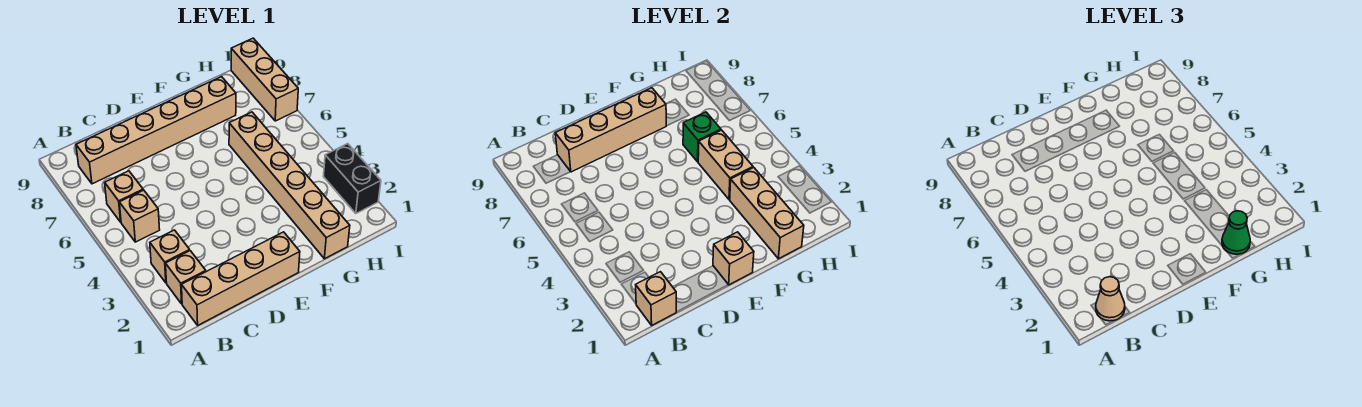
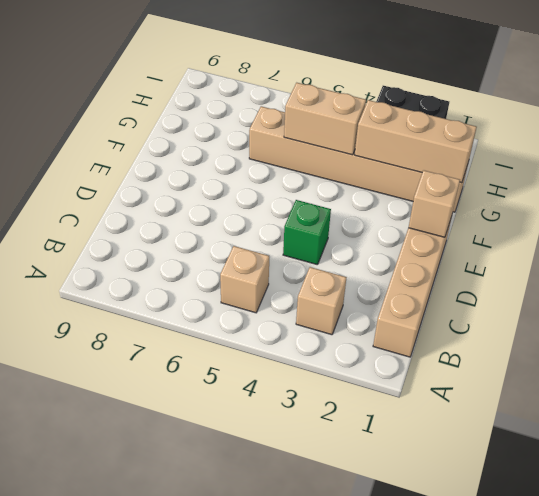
green brick D4 level 1 -> green brick G6 level 2
none -> tan brick B2 level 1
none -> tan brick B6 level 1
none -> tan brick B8:G8 level 1

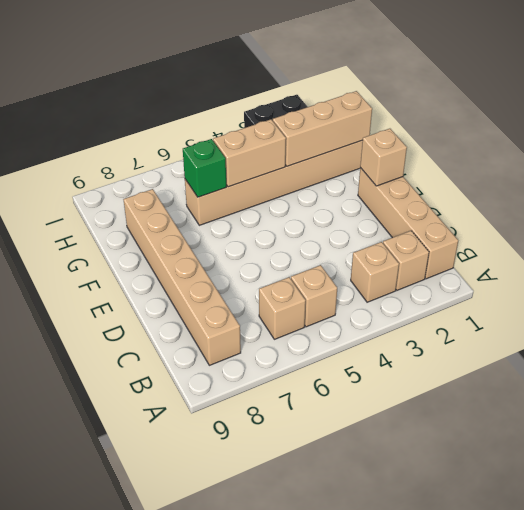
none -> tan brick I7:I9 level 1
none -> tan brick B1 level 2
none -> tan brick C8:F8 level 2

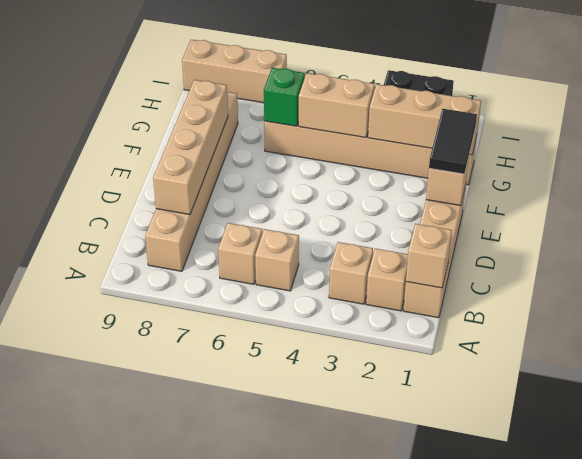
black tile E1:F1 level 3 -> none
none -> tan cone B1 level 3
none -> green cone G1 level 3

